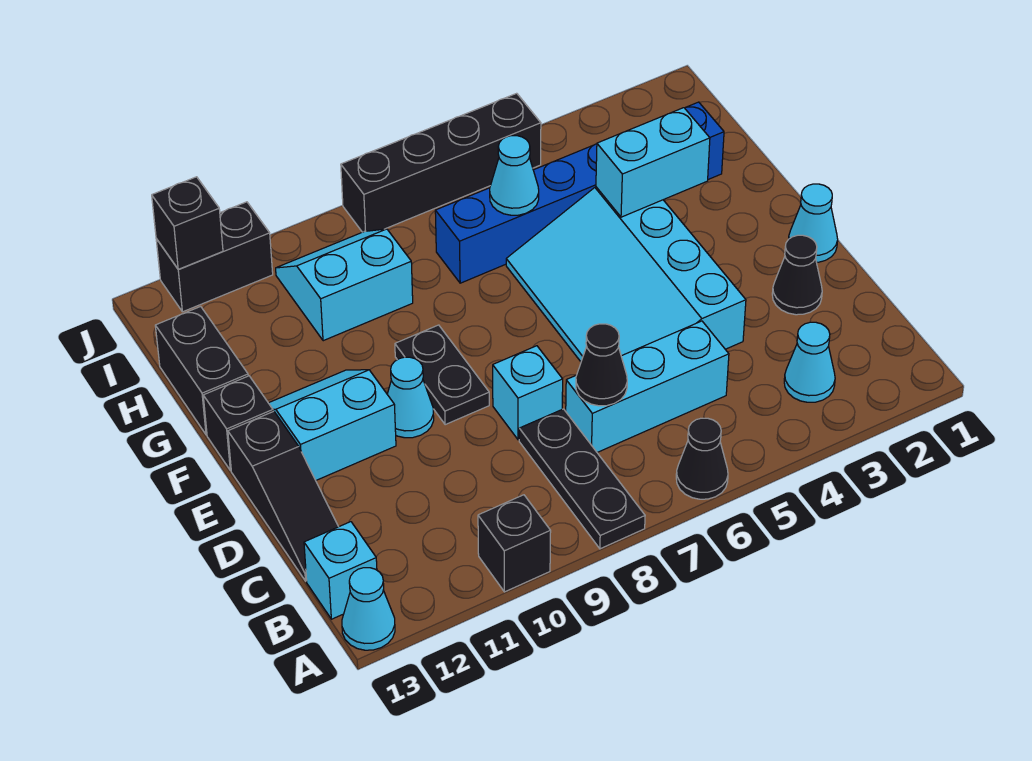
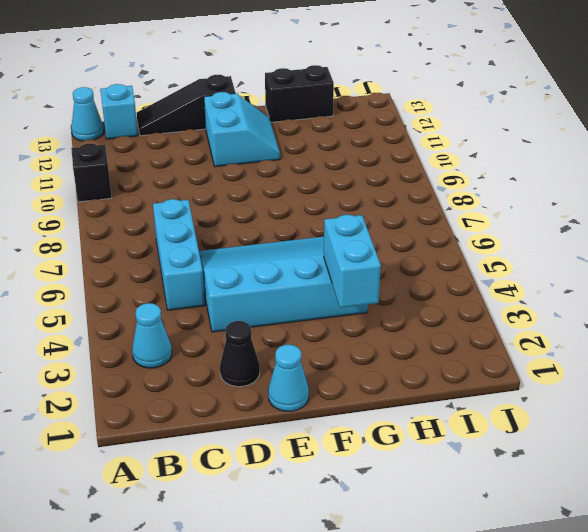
none -> black cone A6 level 1
none -> black plate A8:C8 level 1
none -> cyan brick D8 level 1

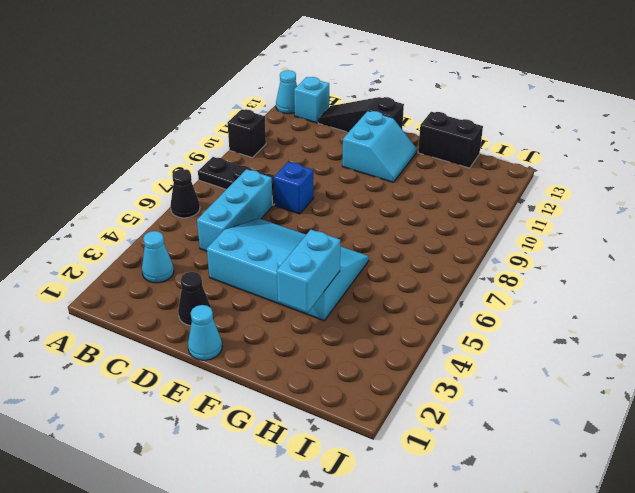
blue brick D8 level 1 -> cyan brick D8 level 1
none -> black plate E9:F9 level 1
none -> cyan cone E10 level 1
none -> black brick F13 level 1

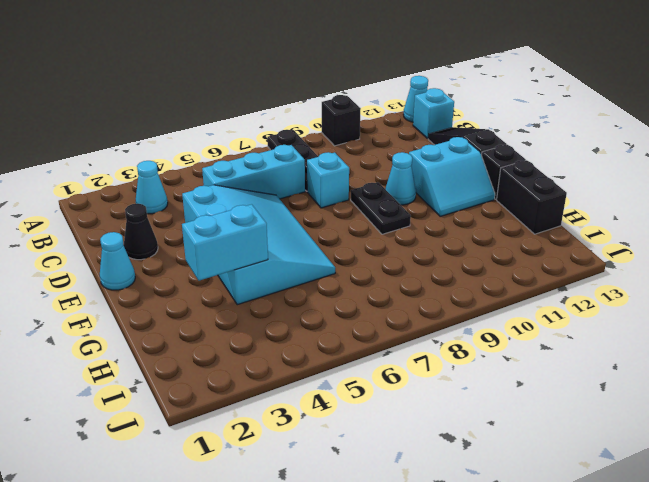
none -> black cone A6 level 1
none -> blue brick H2:H7 level 1
none -> cyan slope H9:I10 level 1 top H

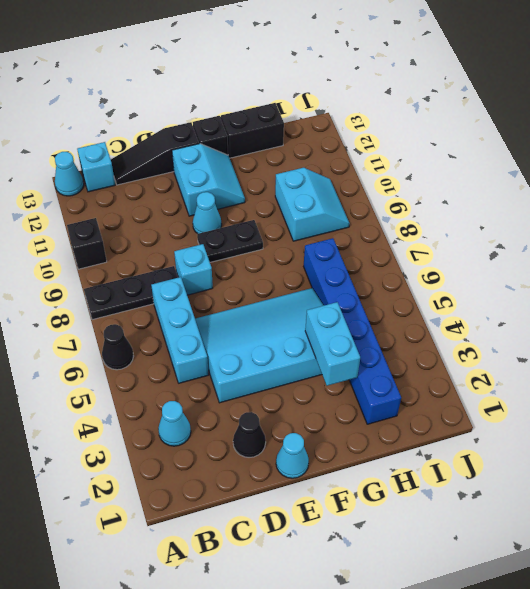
none -> black brick J5:J8 level 1
none -> black brick J11:J12 level 1
none -> black cone C7 level 2

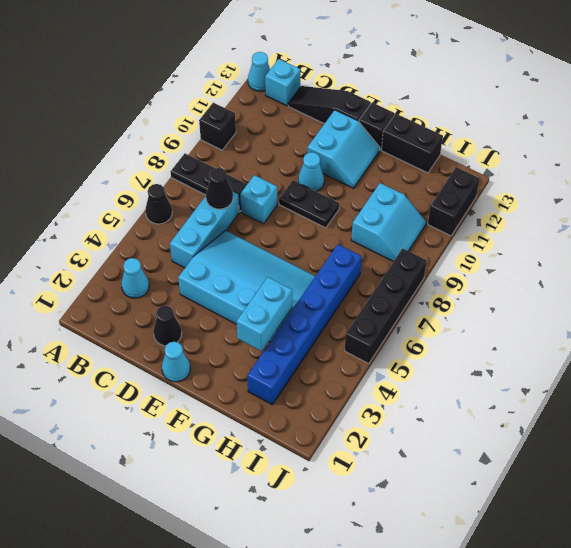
none -> cyan cone H6 level 2
none -> black brick J12 level 2

